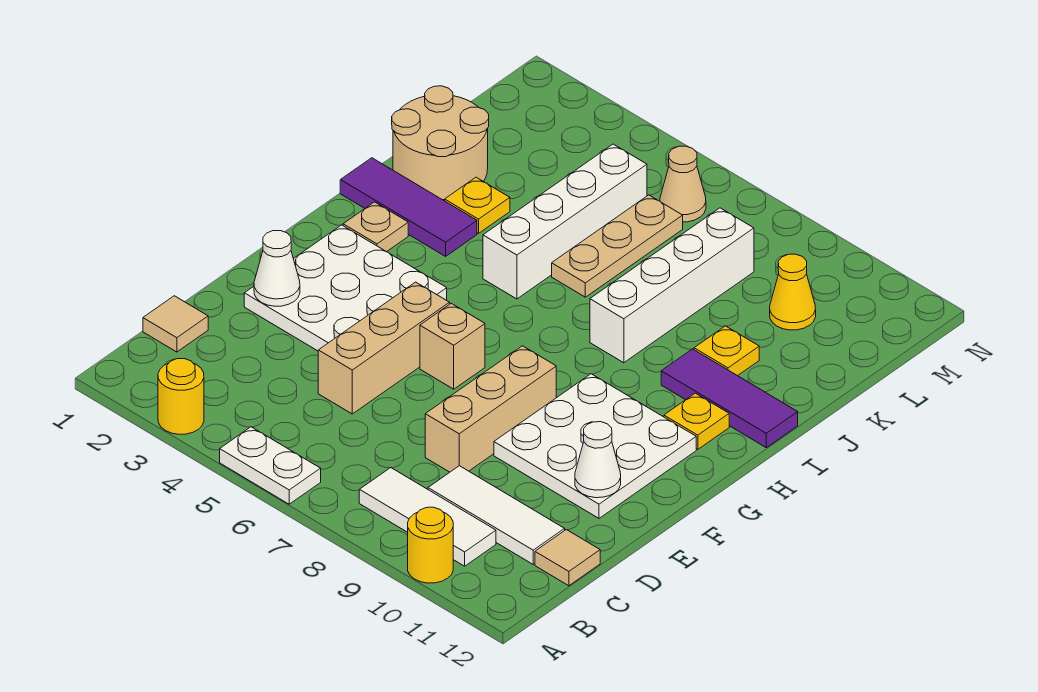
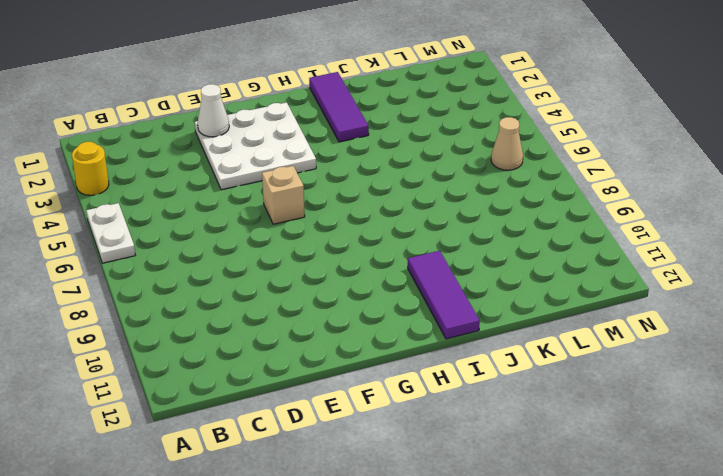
none -> yellow round brick A10 level 1
none -> white tile B8:B10 level 1
none -> tan tile C1 level 1

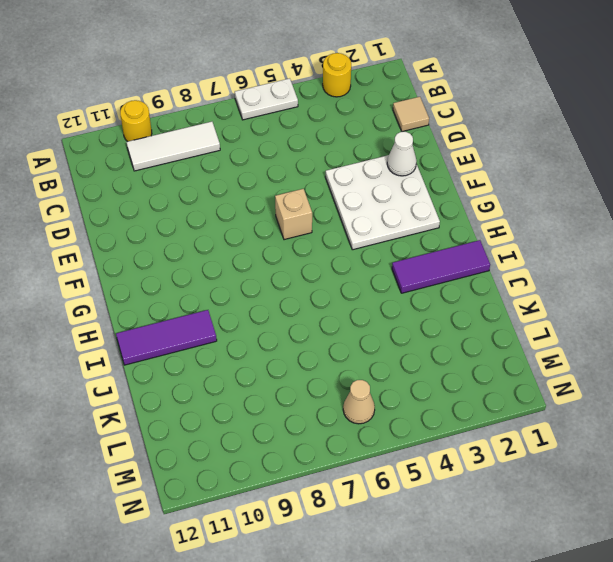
none -> white tile C9:C11 level 1
none -> tan tile C12 level 1
none -> tan brick D5:F5 level 1

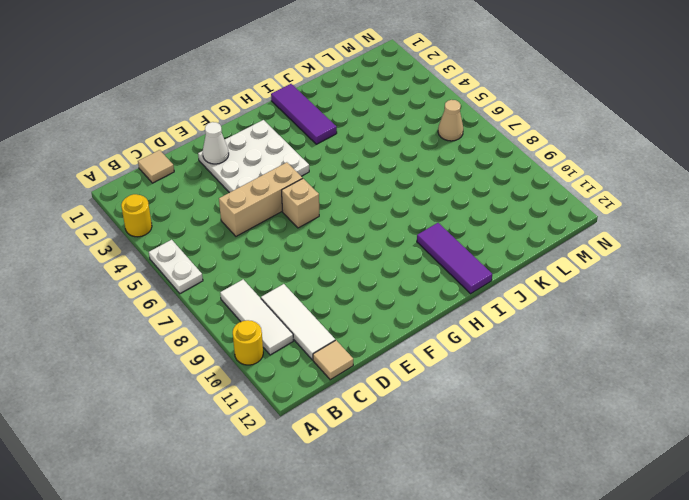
none -> tan brick D8:F8 level 1
none -> white plate E9:G11 level 1
none -> tan plate H2 level 1

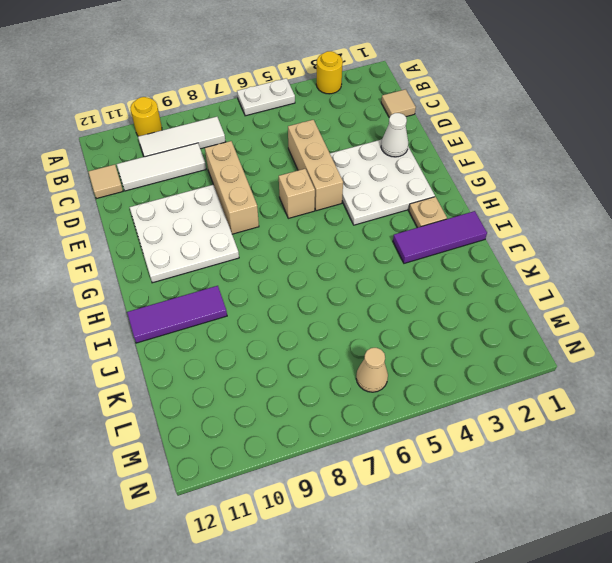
none -> yellow plate H11 level 1
none -> white brick I5:L5 level 1
none -> white brick I8:L8 level 1

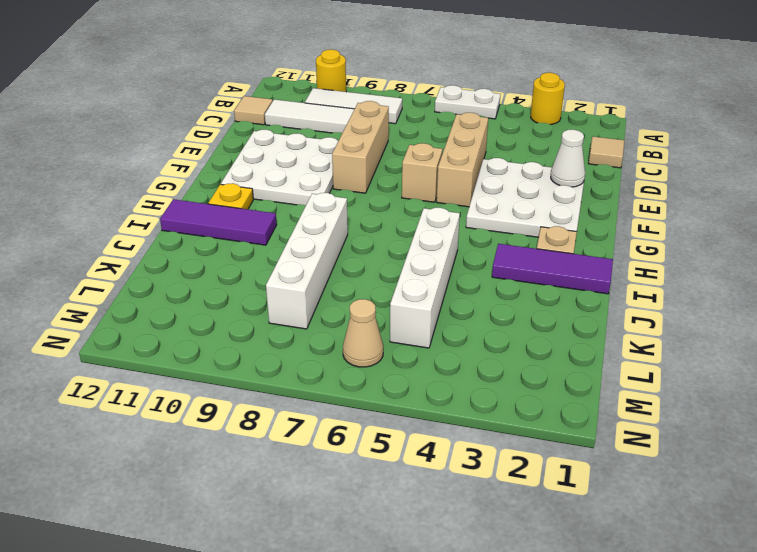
none -> tan round brick J1:K2 level 1
none -> yellow plate J3 level 1
none -> tan plate J6:L6 level 1

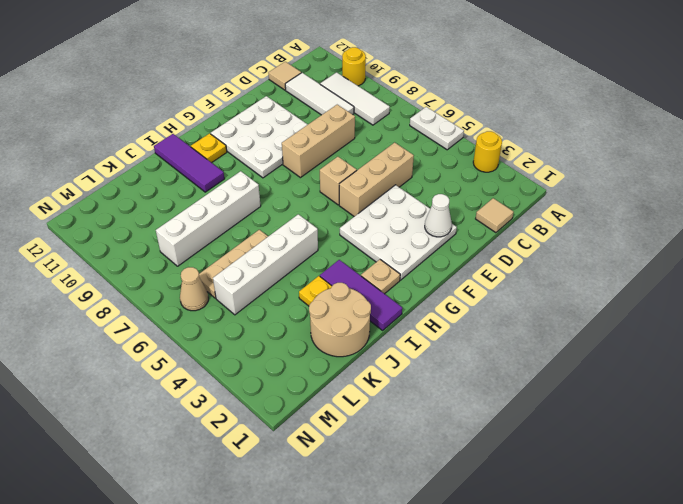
none -> yellow plate J10 level 1
none -> yellow cone L10 level 1
none -> white cone E11 level 2

